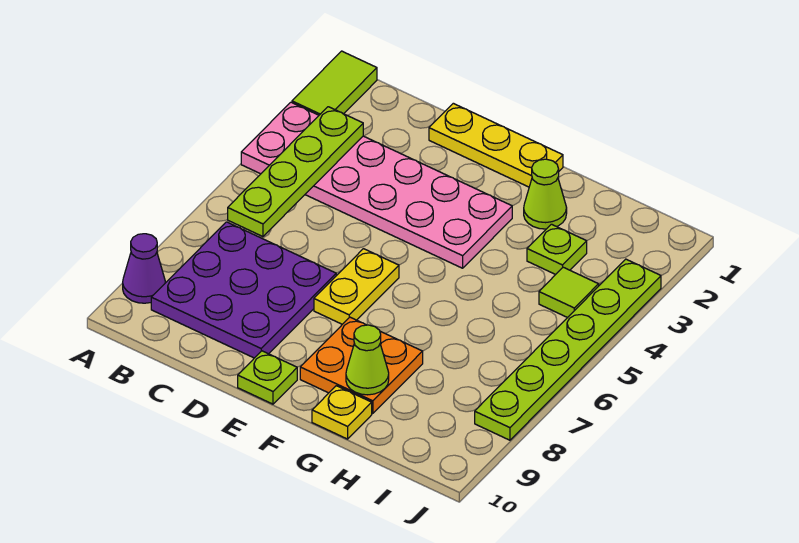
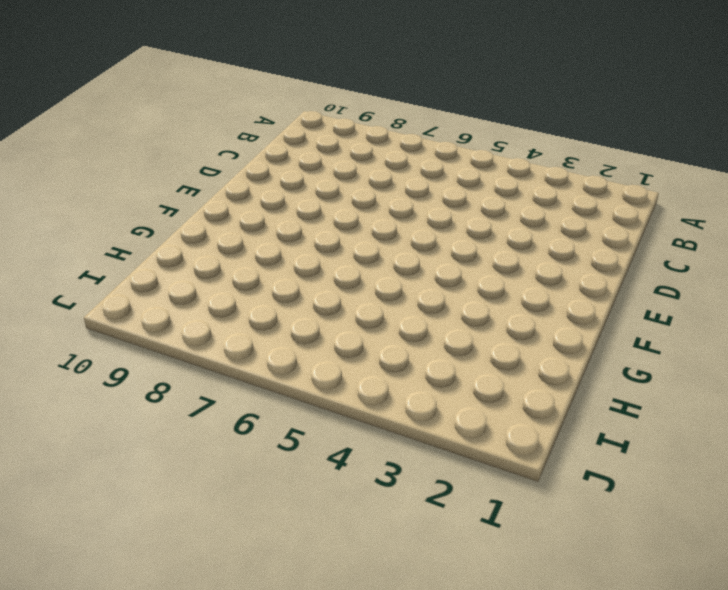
none -> lime tile A1:A2 level 1
none -> pink plate A3:F4 level 1
none -> purple cone A9 level 1

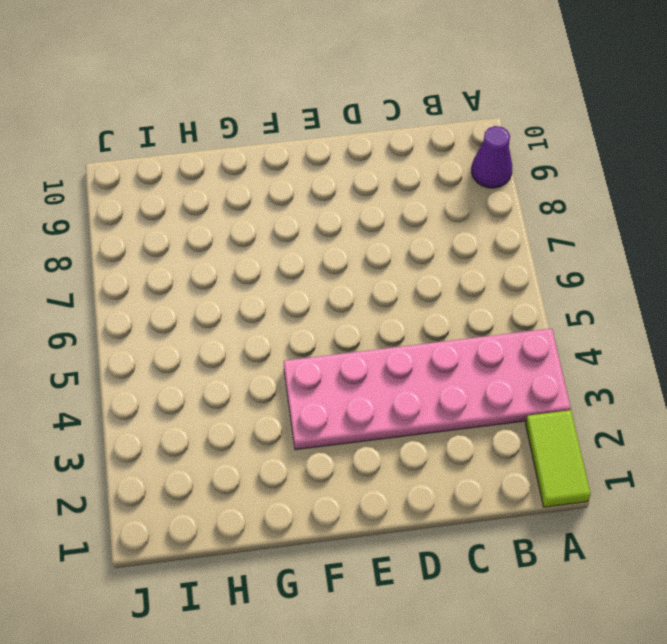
none -> purple plate B7:D9 level 1
none -> yellow plate D1:F1 level 1
none -> yellow plate E6:E7 level 1

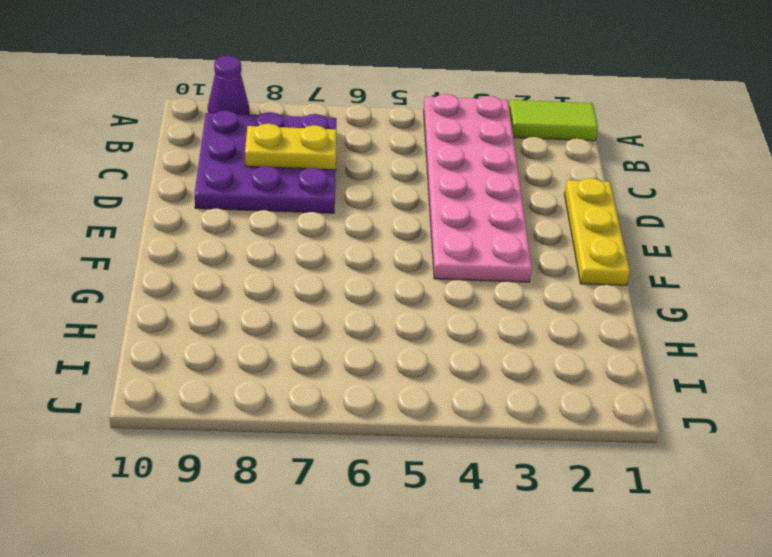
yellow plate C7:C8 level 2 -> yellow plate E6:E7 level 1
none -> lime plate E10 level 1
none -> orange plate F8:G9 level 1
none -> lime cone G2 level 1

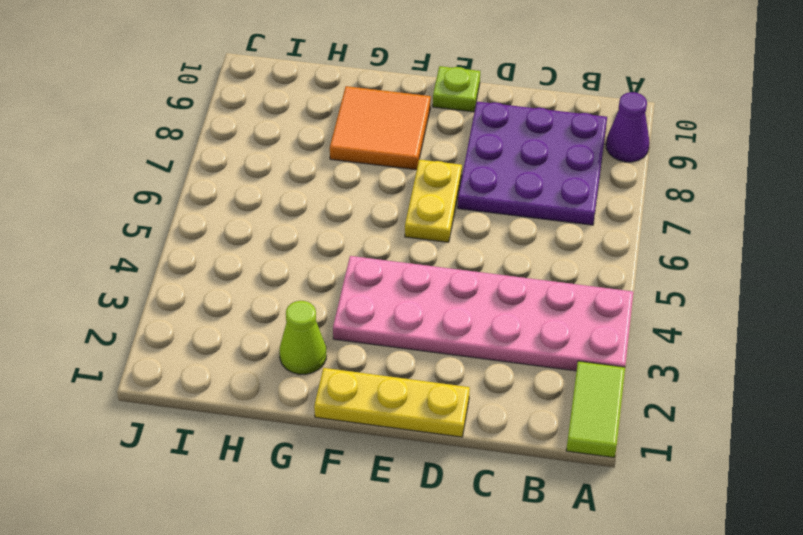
orange tile F8:G9 level 1 -> orange plate F8:G9 level 1
none -> yellow plate G10 level 1
none -> lime plate H3 level 1
none -> lime tile I4 level 1

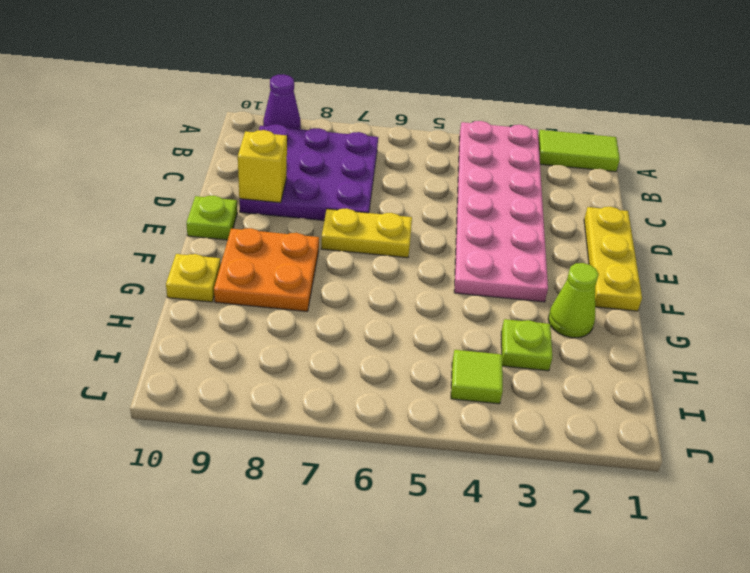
yellow brick D9 level 2 -> none
none -> lime plate J3:J8 level 1
none -> lime plate B3:B6 level 2
none -> lime cone G9 level 2

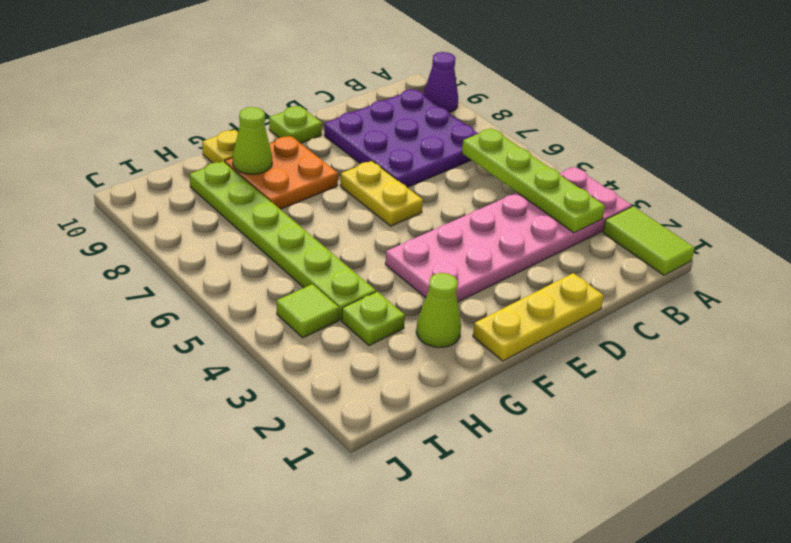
lime plate H4:H9 level 1 -> lime plate J3:J8 level 1

